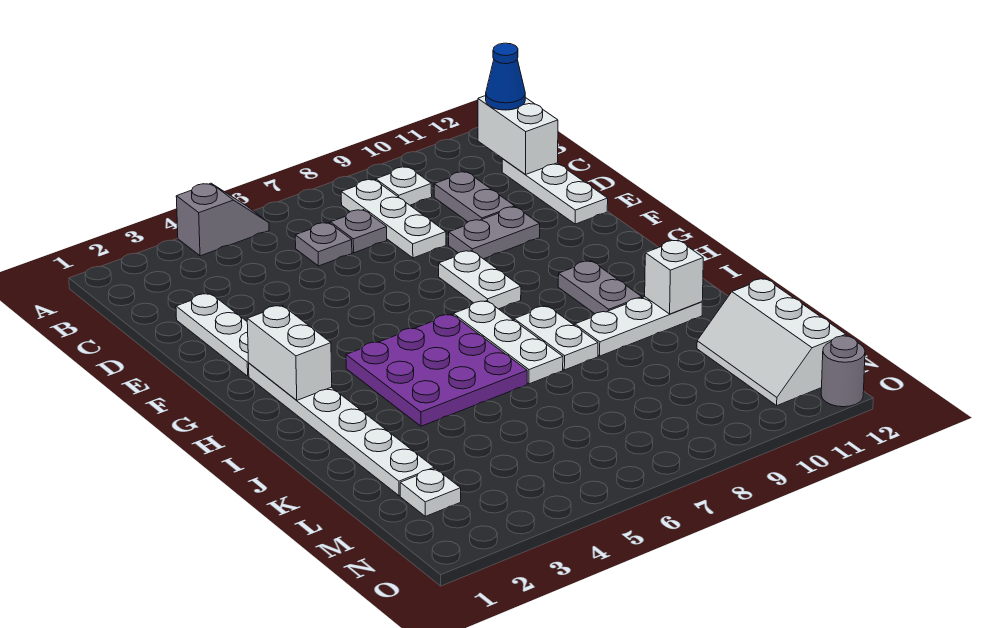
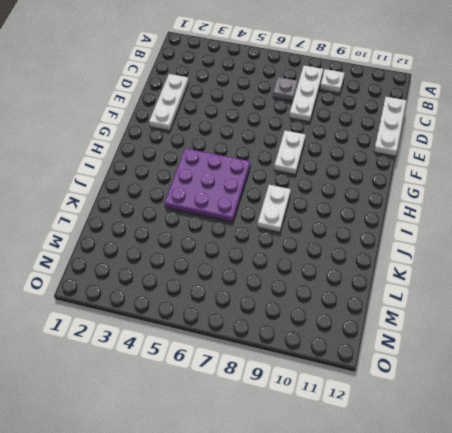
none -> grey slope A4:A5 level 1 top 4
none -> grey plate C6 level 1
none -> grey plate C10:D10 level 1

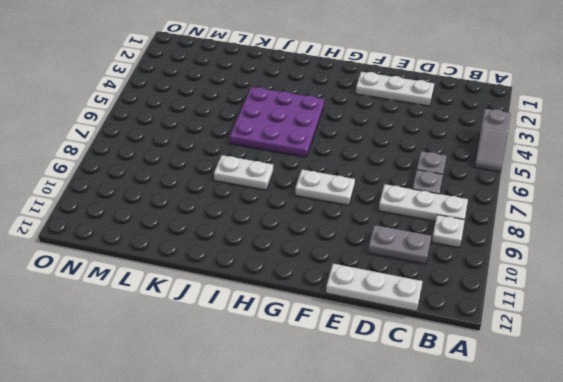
none -> grey plate E9:E10 level 1
none -> white plate G2:L2 level 1
none -> white plate H7:J7 level 1

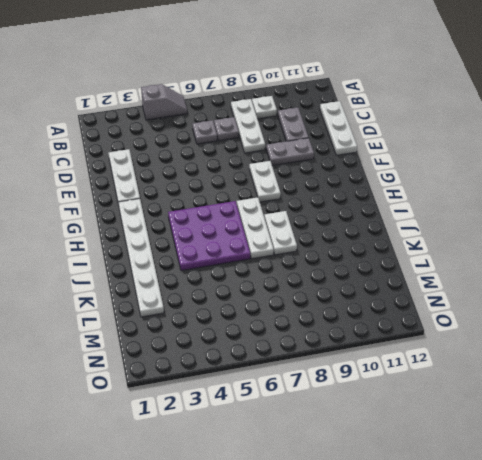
none -> grey plate H10:I10 level 1
none -> white plate J9:J11 level 1
none -> white slope L11:N12 level 1 top 12

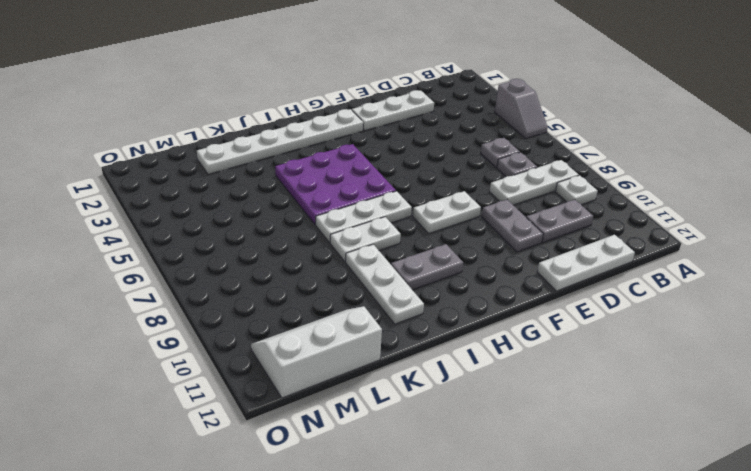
none -> white plate M2 level 1
none -> grey round brick O12 level 1
none -> white brick B12:C12 level 2

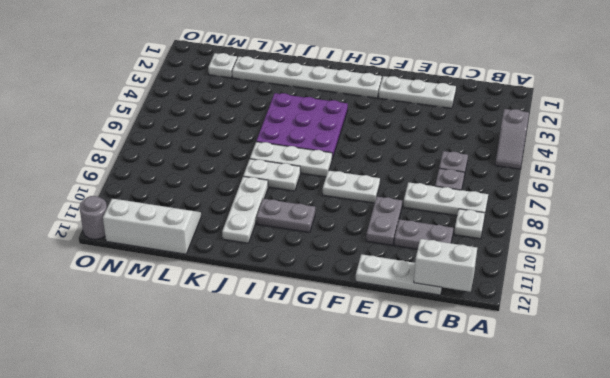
none -> white brick G2:H2 level 2
none -> white brick J11 level 2
none -> blue cone B12 level 3

